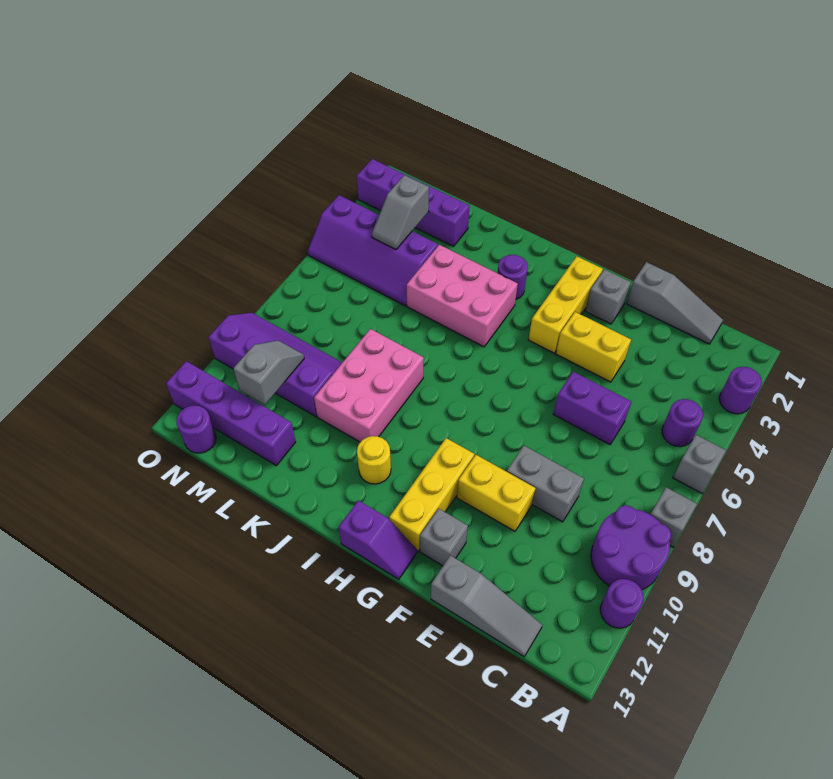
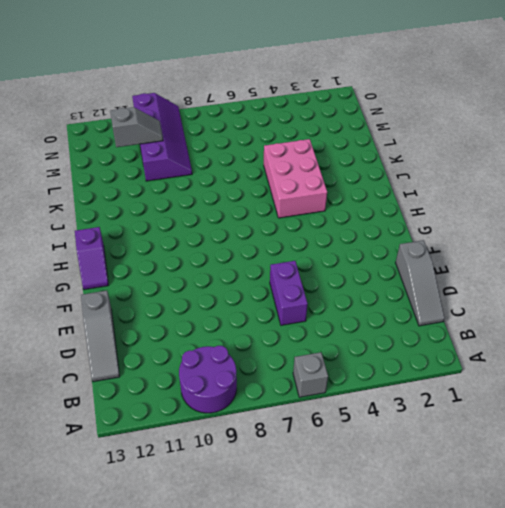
none -> purple round brick A3 level 1
none -> grey brick A8 level 1
none -> purple round brick A11 level 1

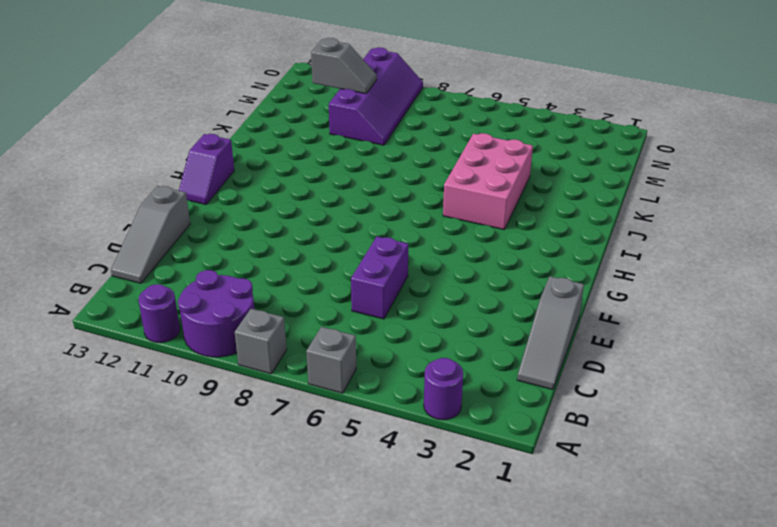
none -> purple round brick B5 level 1
none -> grey brick D9:E9 level 1
none -> yellow brick E4:F4 level 1

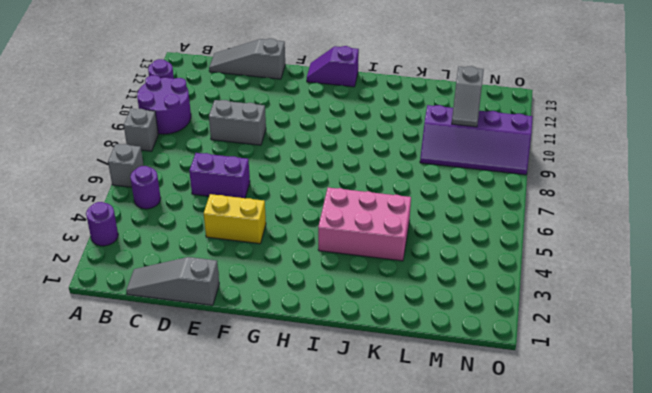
none -> yellow brick E10:F10 level 1
none -> grey brick F2 level 1
none -> grey brick F12 level 1

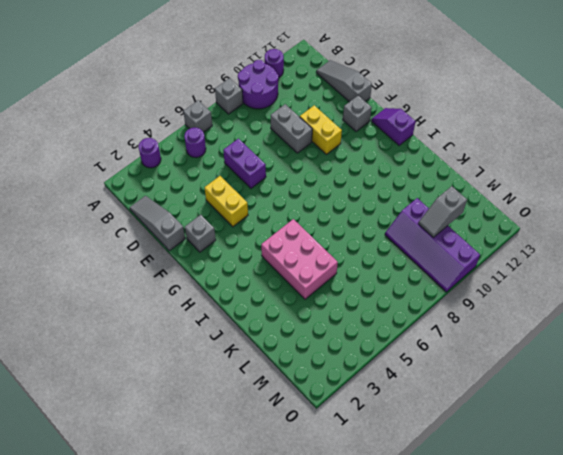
none -> yellow brick G2:G4 level 1
none -> yellow brick G10:G12 level 1
none -> purple round brick I3 level 1

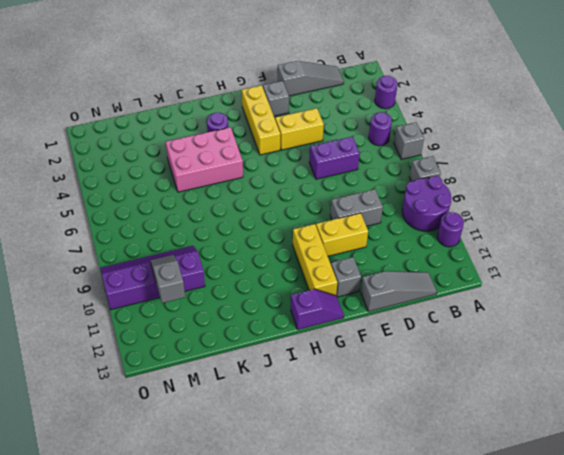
none -> yellow round brick I11 level 1
none -> pink brick J8:K10 level 1
none -> purple brick L2:O2 level 1

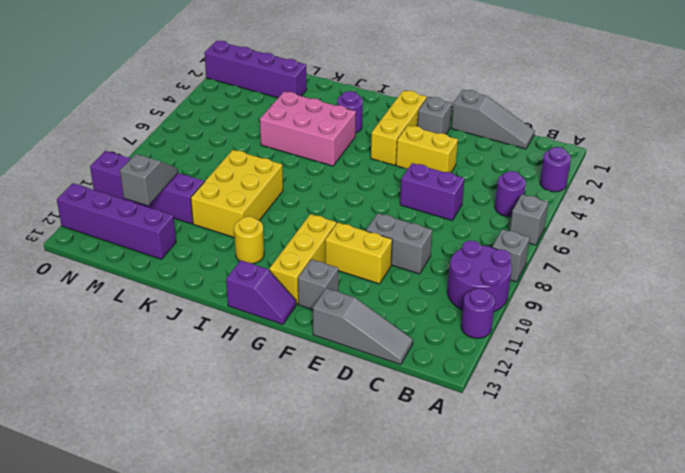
yellow brick J8:K10 level 1 -> pink brick J8:K10 level 1
none -> purple slope L4:O5 level 1 top 4
none -> purple round brick N13 level 1
none -> grey slope M3:M4 level 2 top 3

